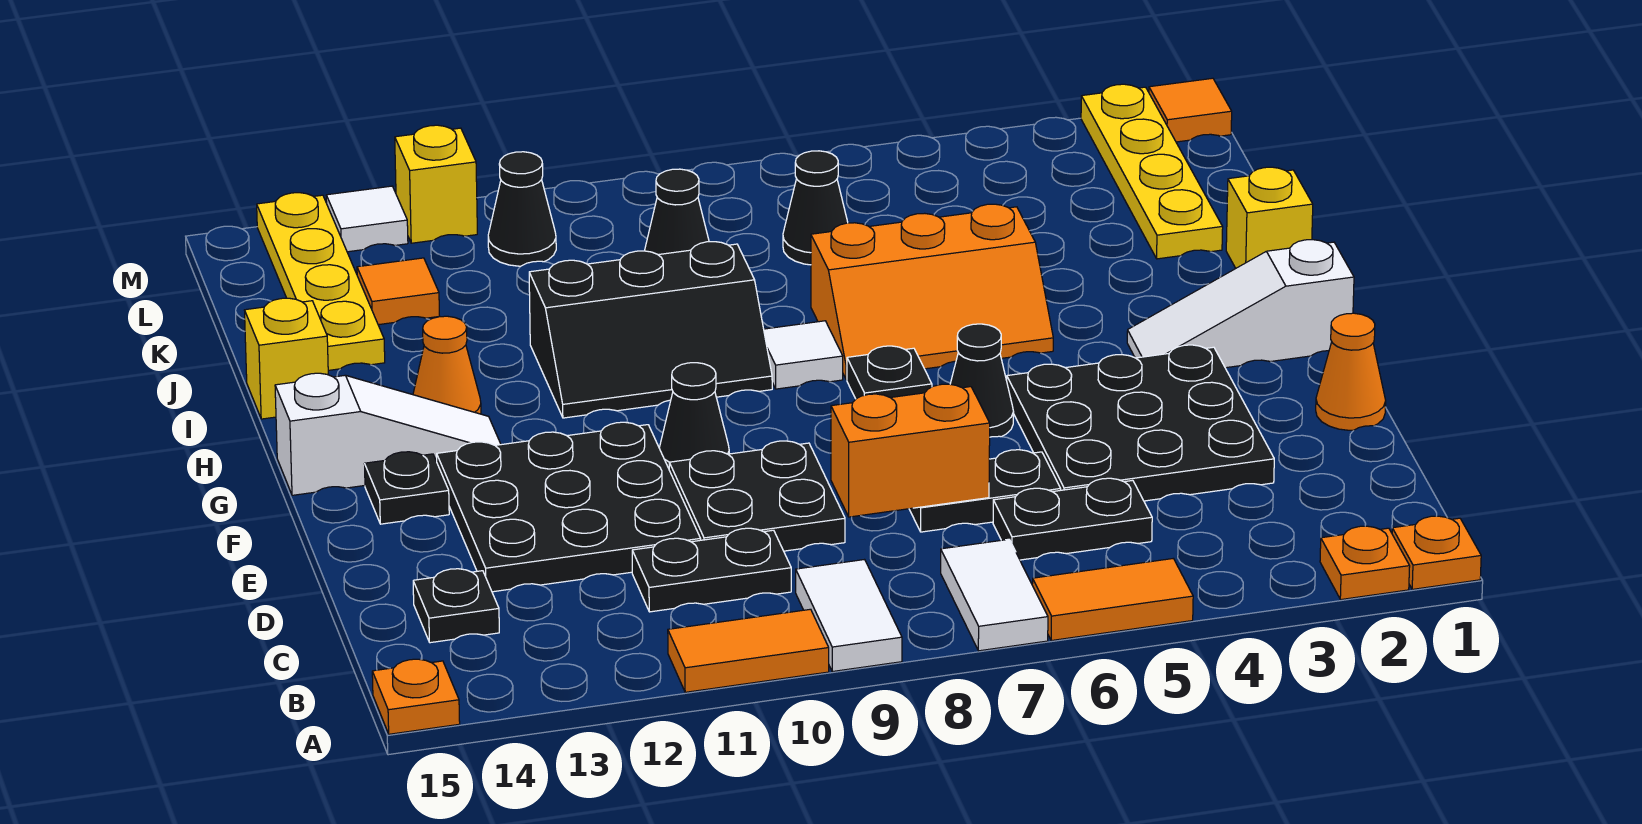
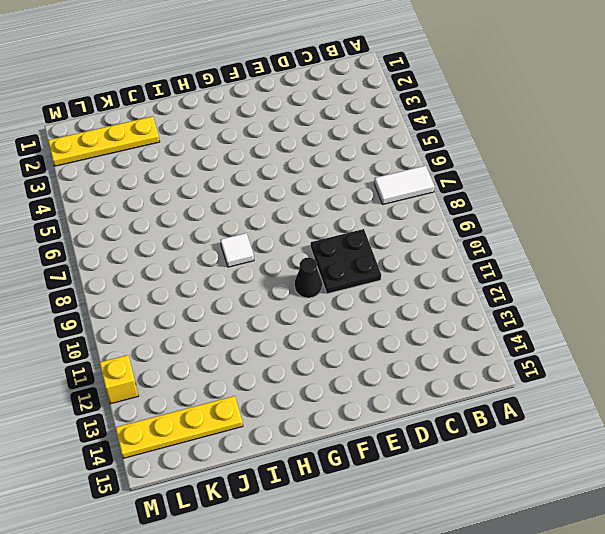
none -> orange plate A1 level 1
none -> orange plate A2 level 1
none -> orange tile A5:A6 level 1
none -> white tile A9:B9 level 1

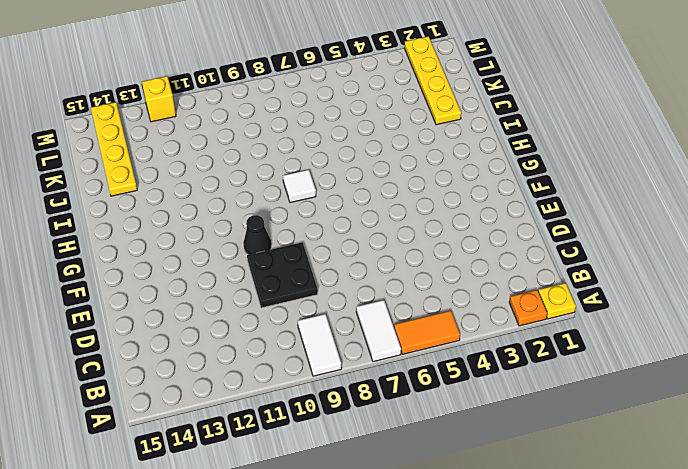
yellow plate A1 level 1 -> orange plate A1 level 1
none -> orange tile A10:A11 level 1
none -> orange plate A15 level 1
none -> black plate C5:C6 level 1
none -> black plate C10:C11 level 1

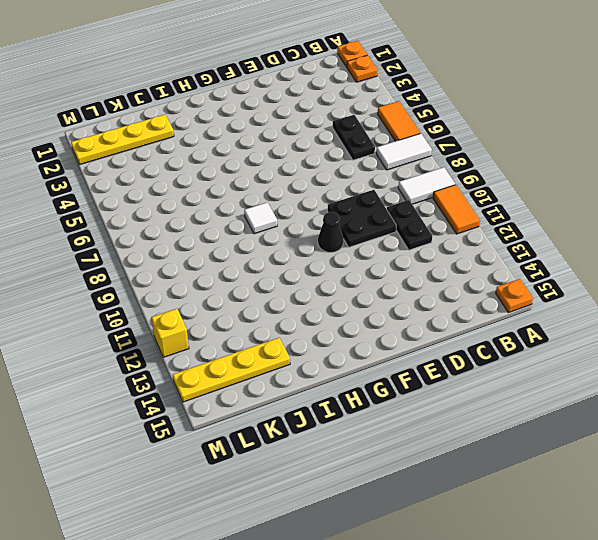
none -> black plate C14 level 1
none -> black plate D3:F5 level 1
none -> black plate D6:D7 level 1
none -> black plate D11:F13 level 1

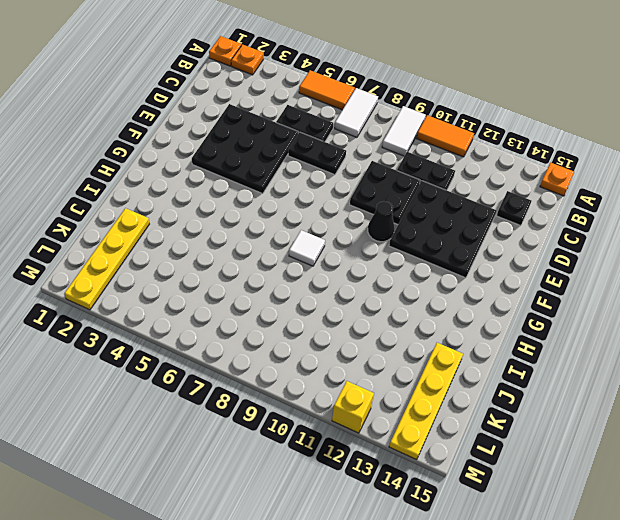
none -> orange cone E1 level 1
none -> black cone F6 level 1
none -> black plate F14 level 1
none -> white slope G1:G3 level 1 top 1

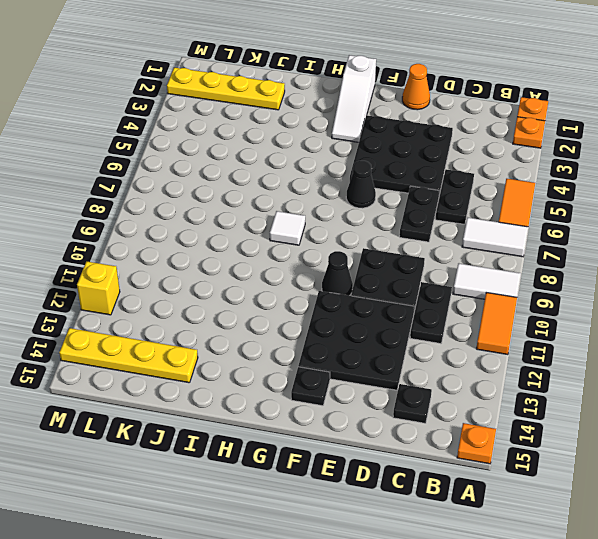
none -> black plate G7 level 1
none -> white slope G13:G15 level 1 top 15
none -> orange slope H5:I7 level 1 top I
none -> black slope H9:I11 level 1 top I

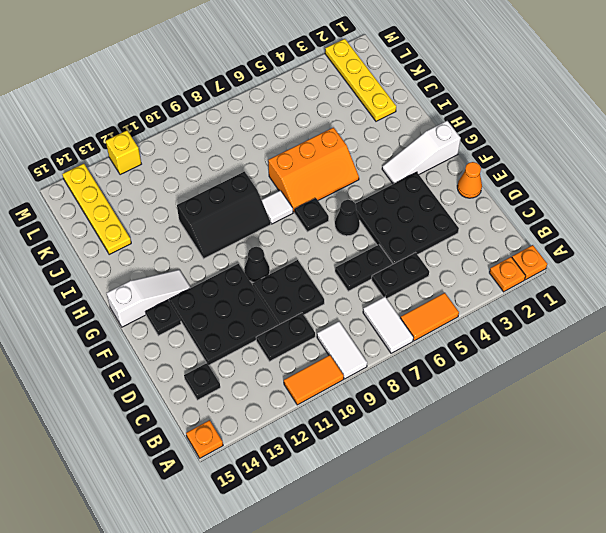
none -> orange cone H13 level 1
none -> yellow brick I1 level 1
none -> yellow brick I15 level 1
none -> black cone K7 level 1

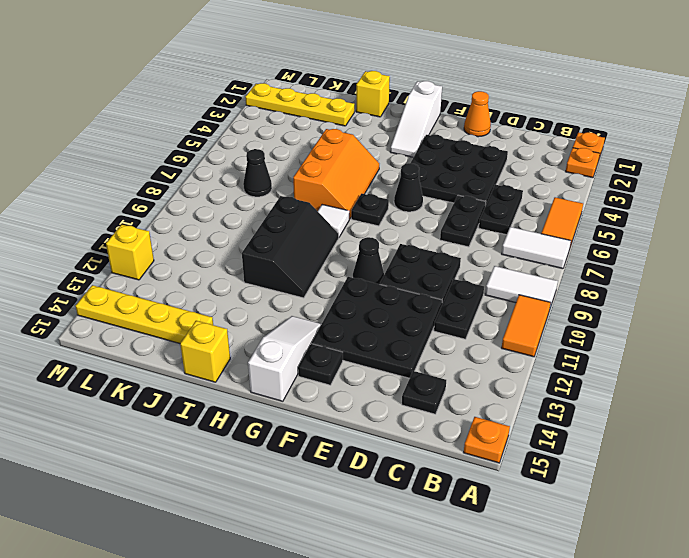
none -> orange cone H13 level 1
none -> black cone K9 level 1
none -> orange tile K13 level 1
none -> black cone L11 level 1

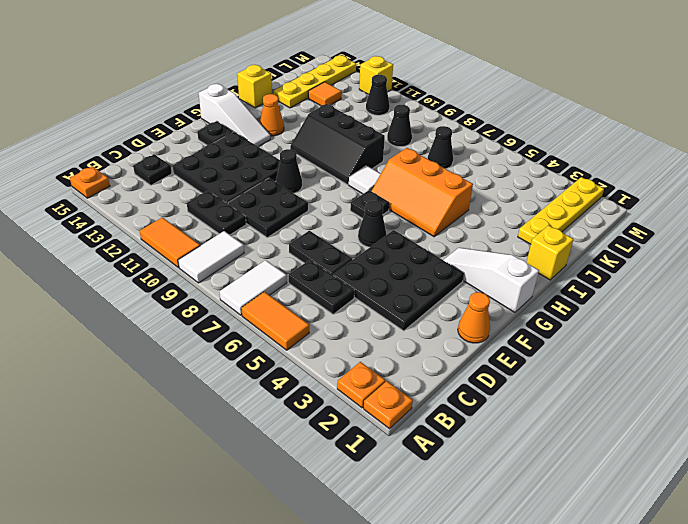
none -> orange tile M1 level 1
none -> white tile M13 level 1
none -> orange brick D7:D8 level 2

